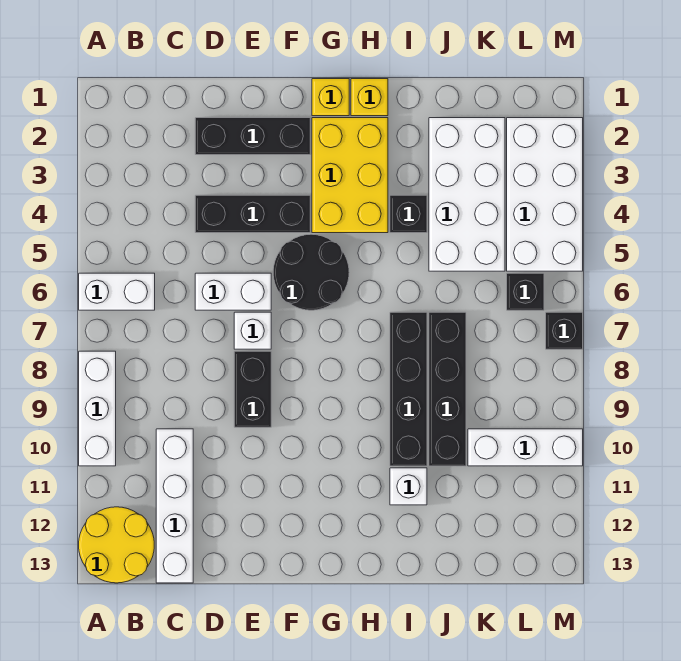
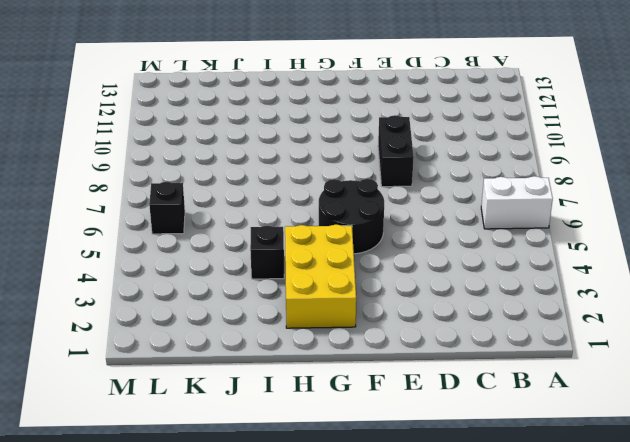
none -> white brick A8:A10 level 1
none -> yellow round brick A12:B13 level 1
none -> white brick C10:C13 level 1

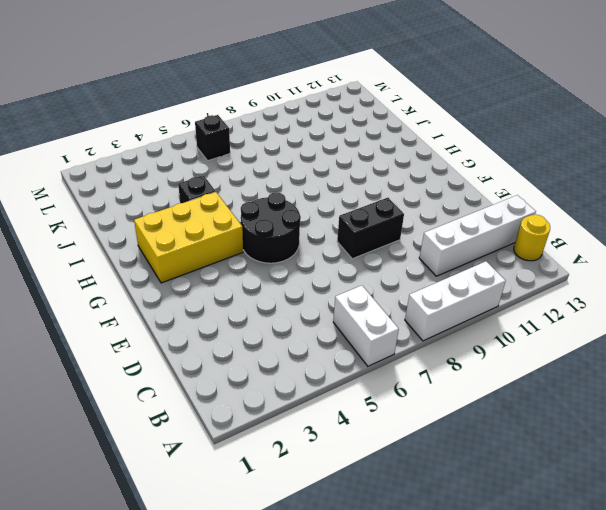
yellow round brick B13 level 1 -> yellow round brick A12:B13 level 1
none -> black brick D2:F2 level 1
none -> black brick D4:F4 level 1
none -> white brick D6:E6 level 1

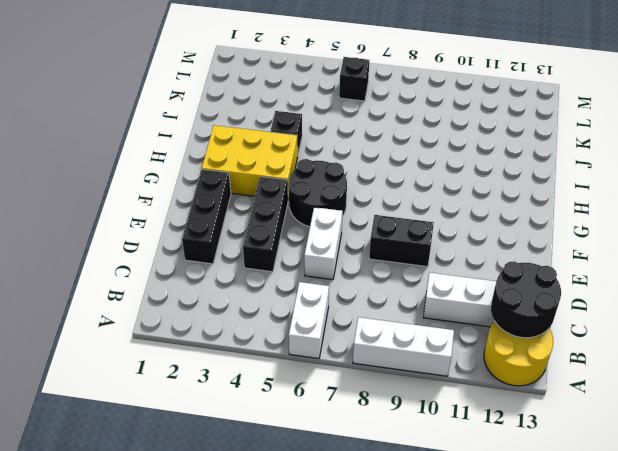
black round brick B12:C13 level 2 -> none
none -> white brick E7 level 1
none -> yellow brick G1 level 1
none -> yellow brick H1 level 1

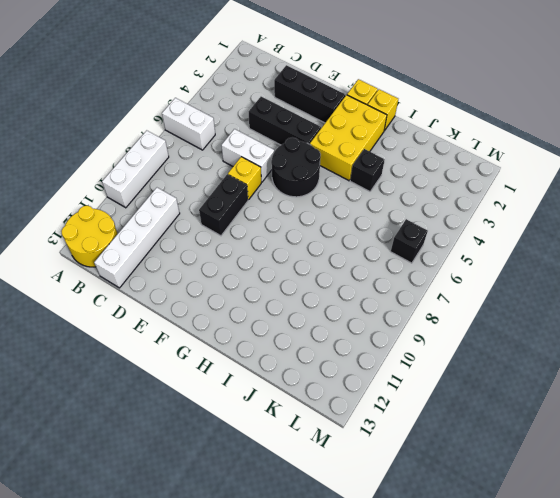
yellow brick E7 level 1 -> white brick E7 level 1
none -> black brick I7:I10 level 1
none -> white brick I11 level 1
none -> white brick J2:K5 level 1

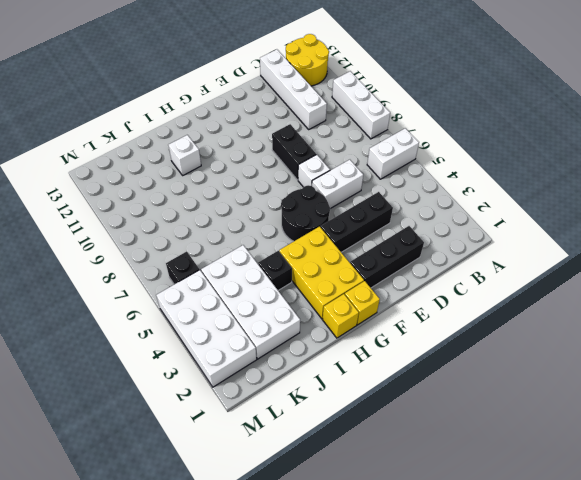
none -> black brick I7:I10 level 1
none -> black brick J7:J10 level 1
none -> white brick K10:M10 level 1

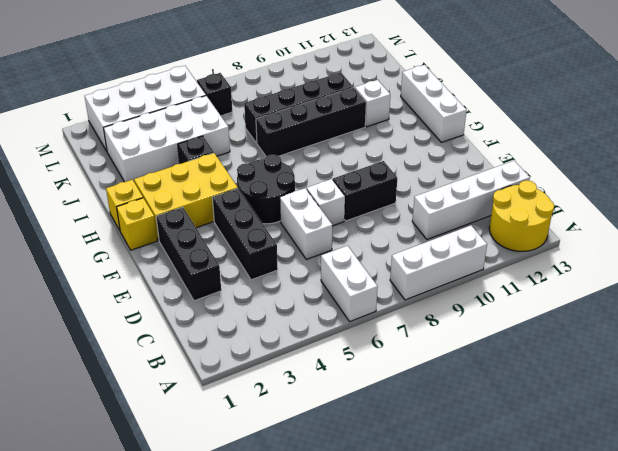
white brick G13:I13 level 1 -> white brick K10:M10 level 1
none -> black brick M7 level 1

